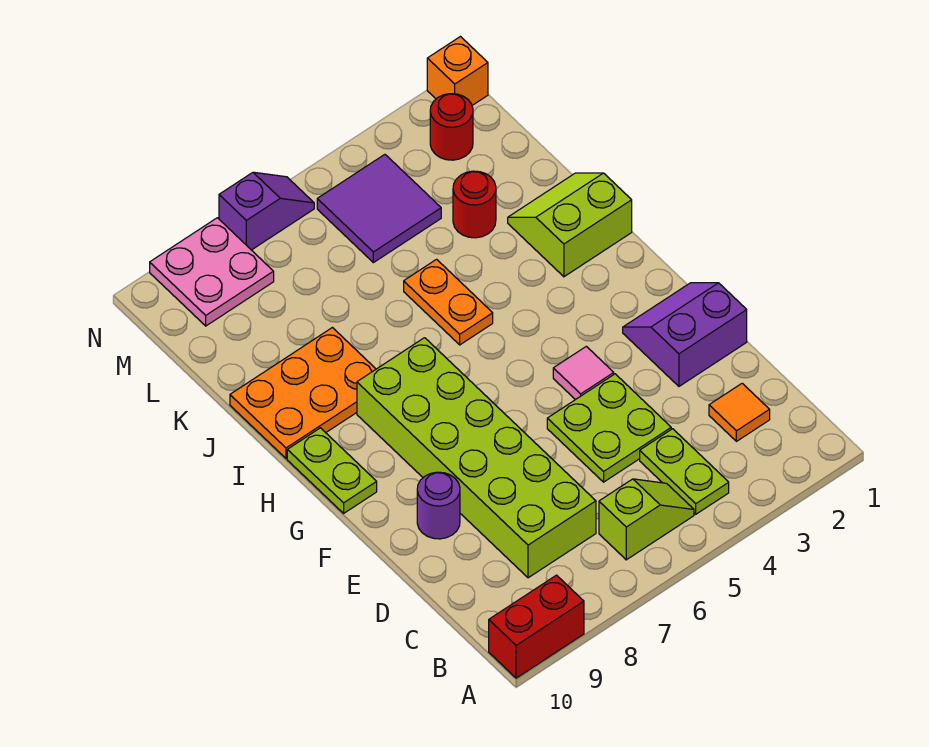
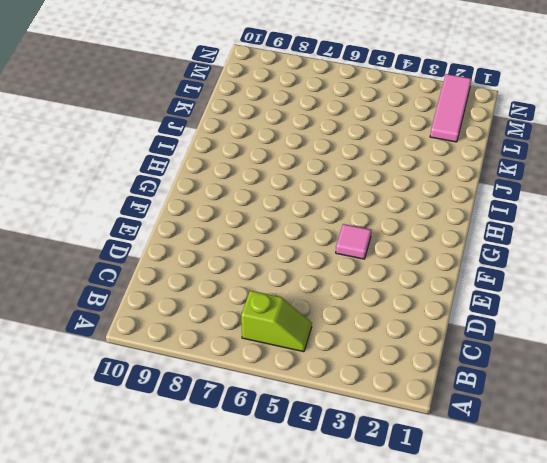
pink tile L2:N2 level 1 -> red round brick M2 level 1
none -> red brick A9:A10 level 1
none -> lime plate B4:C4 level 1
none -> orange tile C2 level 1

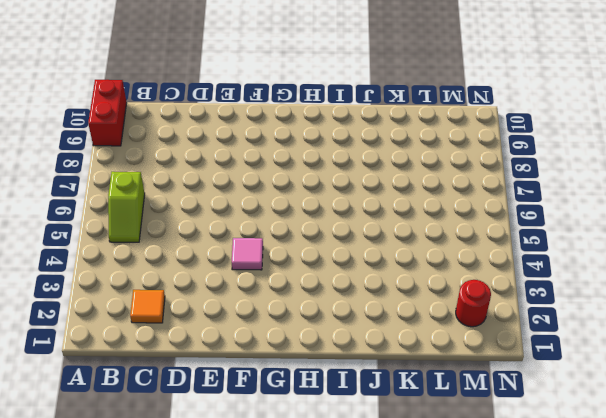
none -> lime plate B4:C4 level 1
none -> lime brick C7:H8 level 1
none -> lime plate D4:E5 level 1

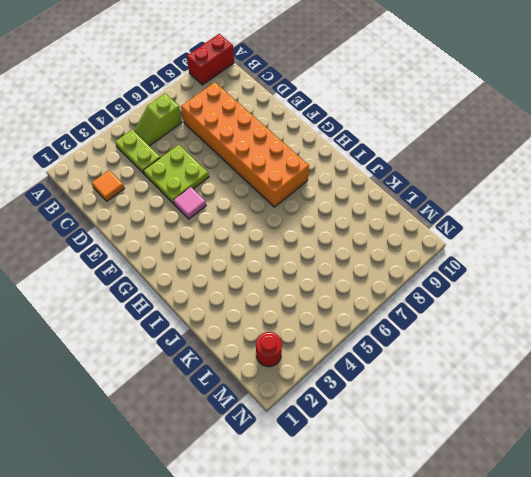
orange brick C7:H8 level 1 -> lime brick C7:H8 level 1
none -> purple slope E1:F2 level 1 top E
none -> purple round brick E9 level 1
none -> lime plate G10:H10 level 1

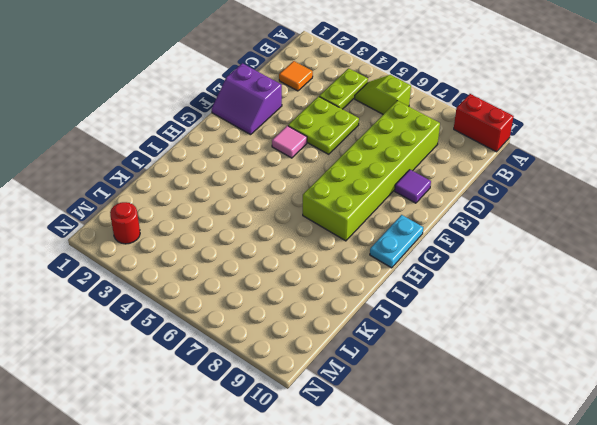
purple tile E9 level 1 -> purple round brick E9 level 1
cyan plate G10:H10 level 1 -> lime plate G10:H10 level 1
none -> lime slope I1:J2 level 1 top I
none -> orange plate I5:J5 level 1
none -> orange plate I8:J10 level 1

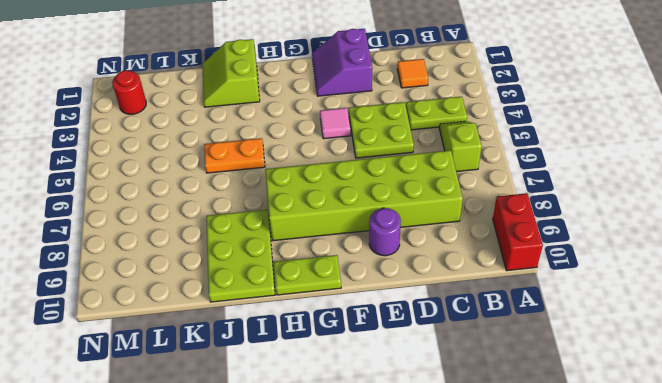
lime plate I8:J10 level 1 -> orange plate I8:J10 level 1
none -> red round brick K3 level 1
none -> purple tile L4:M5 level 1
none -> pink plate M8:N9 level 1

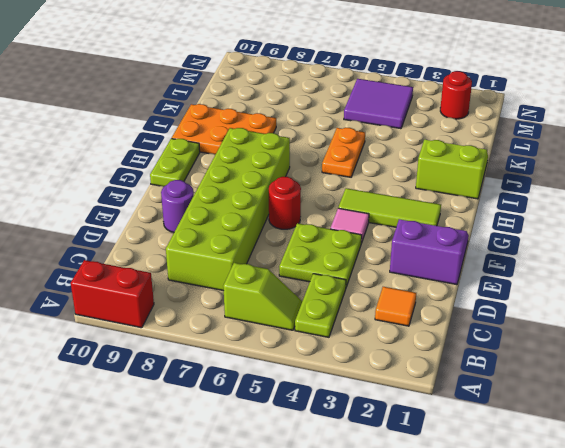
red round brick F6 level 1 -> red round brick K3 level 1
lime tile G2:G4 level 1 -> none
none -> pink plate M8:N9 level 1
none -> orange brick N1 level 1
none -> purple slope N6:N7 level 1 top 7

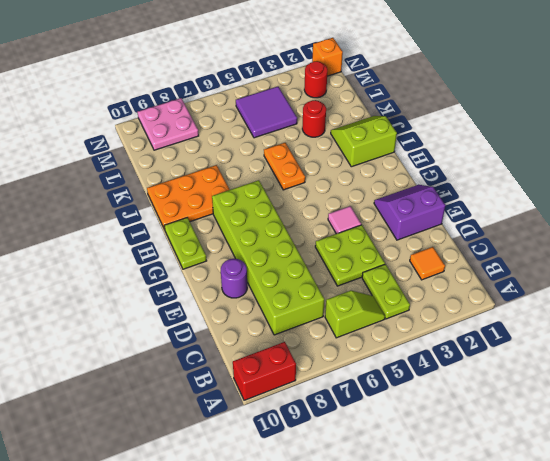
none -> purple slope N6:N7 level 1 top 7

